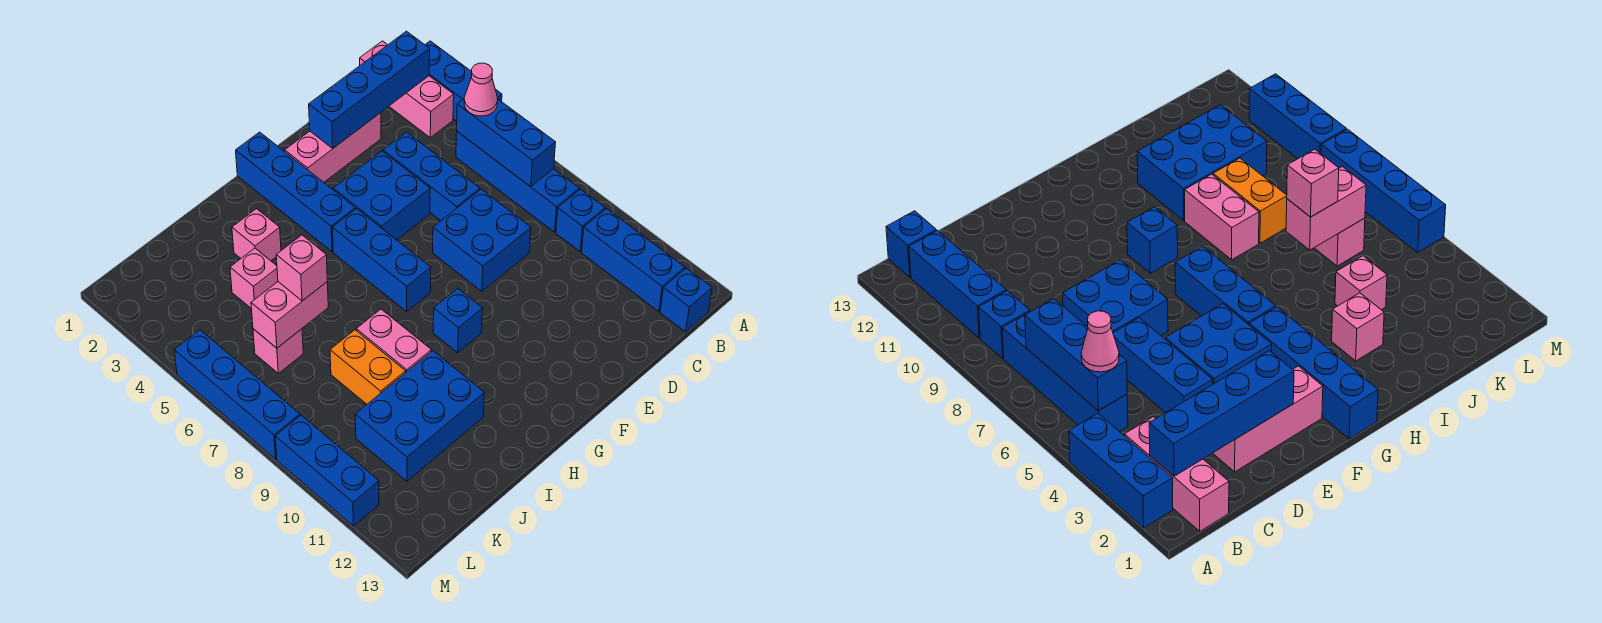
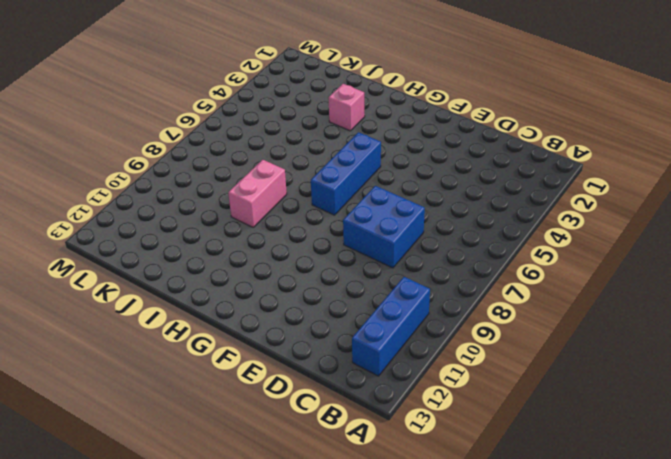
none -> blue brick A2:A4 level 1
none -> pink brick B1:B3 level 1
none -> blue brick B5:B8 level 1

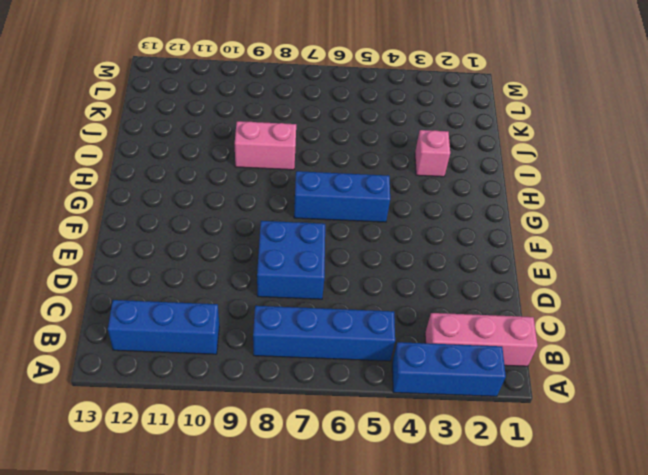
none -> blue brick B9 level 1
none -> blue brick B13 level 1
none -> pink brick D2:F2 level 1

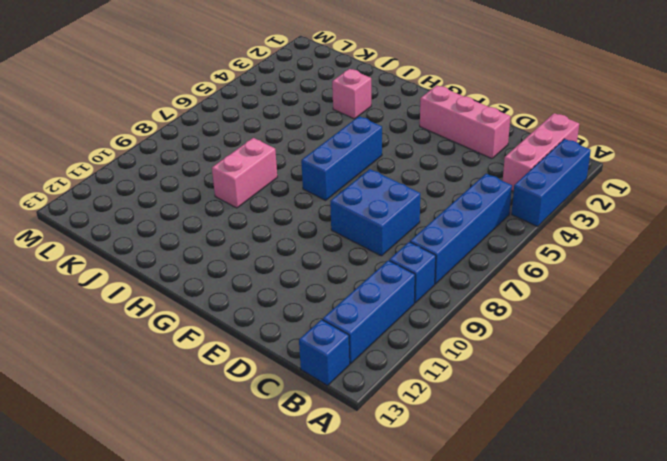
none -> blue brick D4:D6 level 1
none -> blue brick E4:F5 level 1
none -> blue brick G1:G4 level 1

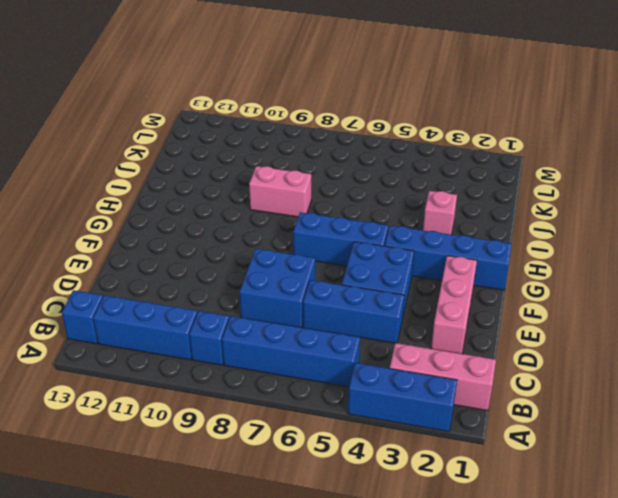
none -> blue brick G9 level 1
none -> blue brick I10:K11 level 1
none -> pink brick J4 level 1

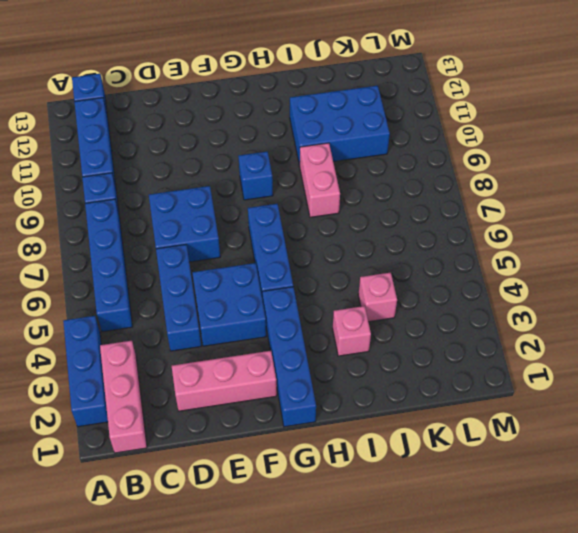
none -> orange brick J8:J9 level 1
none -> pink brick K6 level 1
none -> blue brick M5:M8 level 1

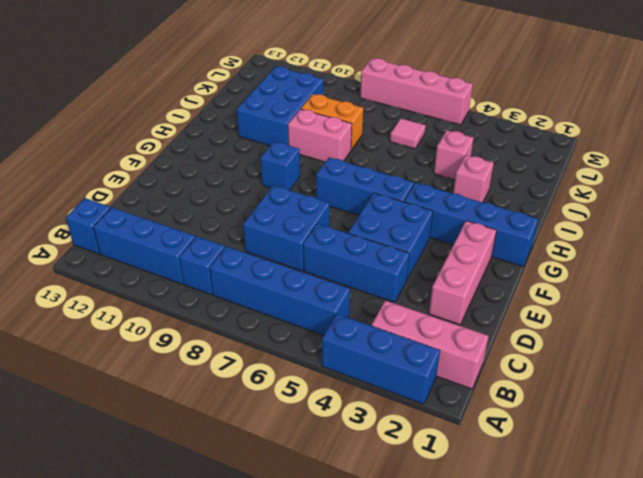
pink tile K6 level 1 -> pink brick K6 level 1
pink brick M5:M8 level 1 -> blue brick M5:M8 level 1
none -> blue brick M9:M11 level 1
none -> blue brick B2:E2 level 2
none -> blue brick B5:B7 level 2

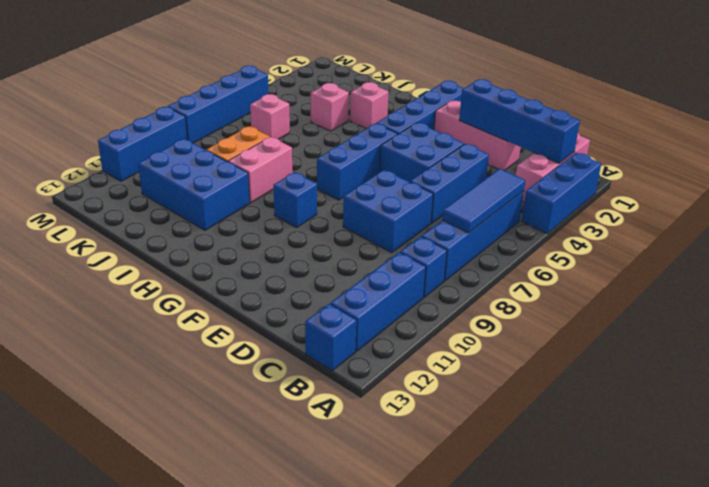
blue tile B5:B7 level 2 -> blue brick B5:B7 level 2
none -> pink brick J6:K6 level 2
none -> pink cone B5 level 3
none -> pink brick J6 level 3

